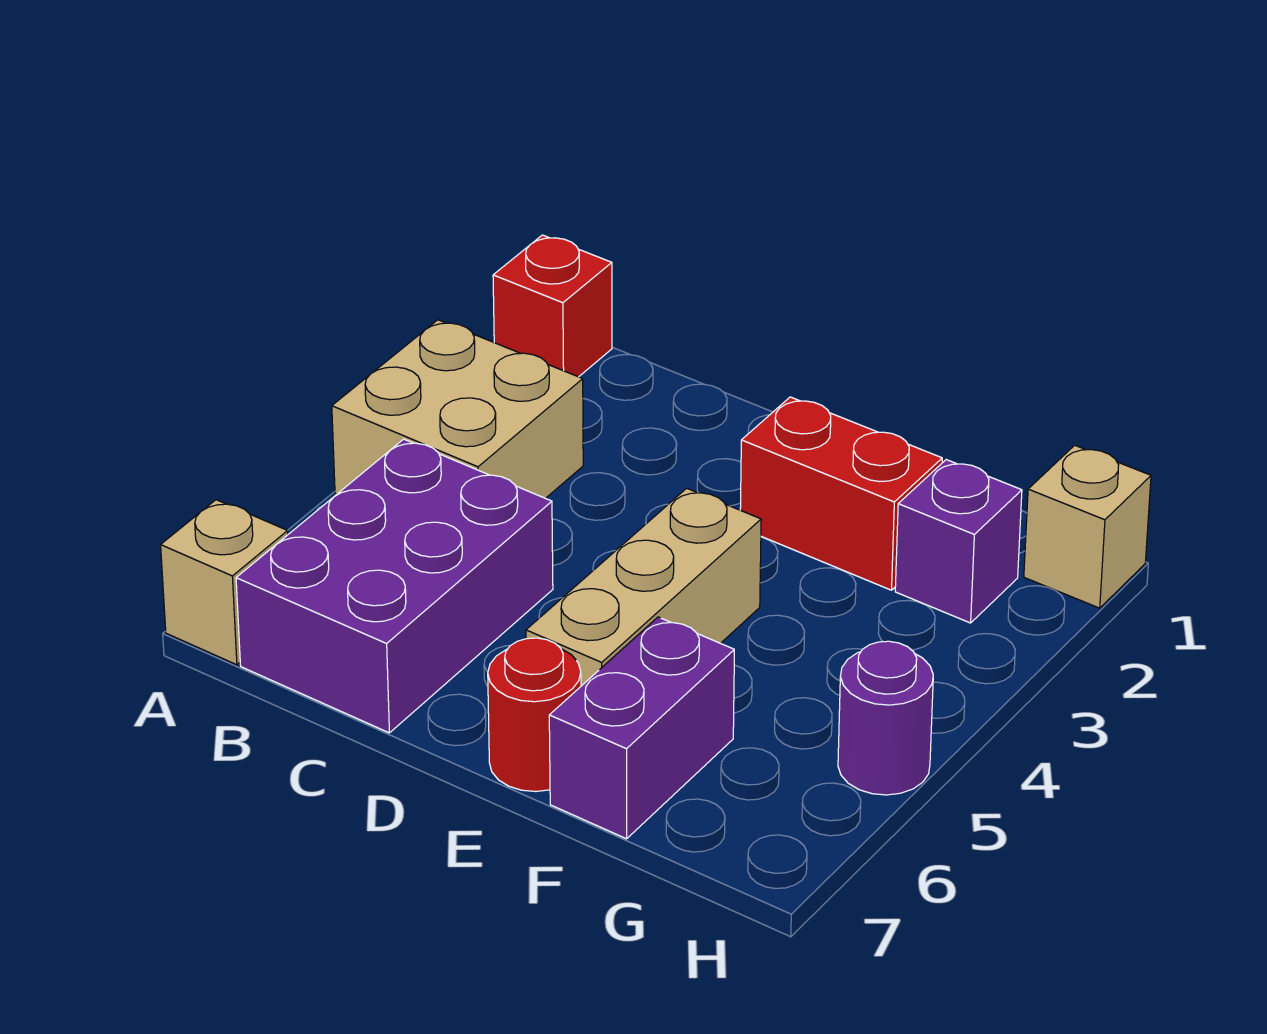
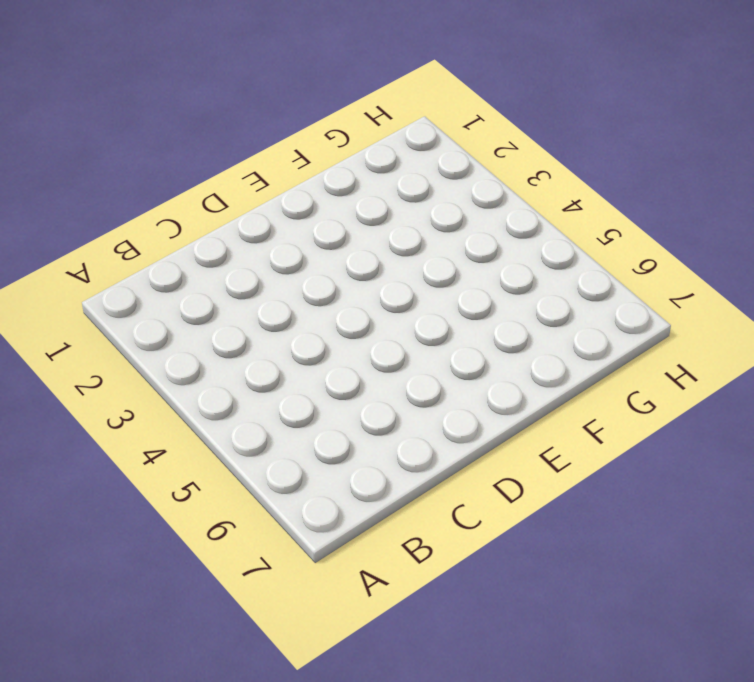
none -> red brick A1 level 1
none -> tan brick A3:B4 level 1

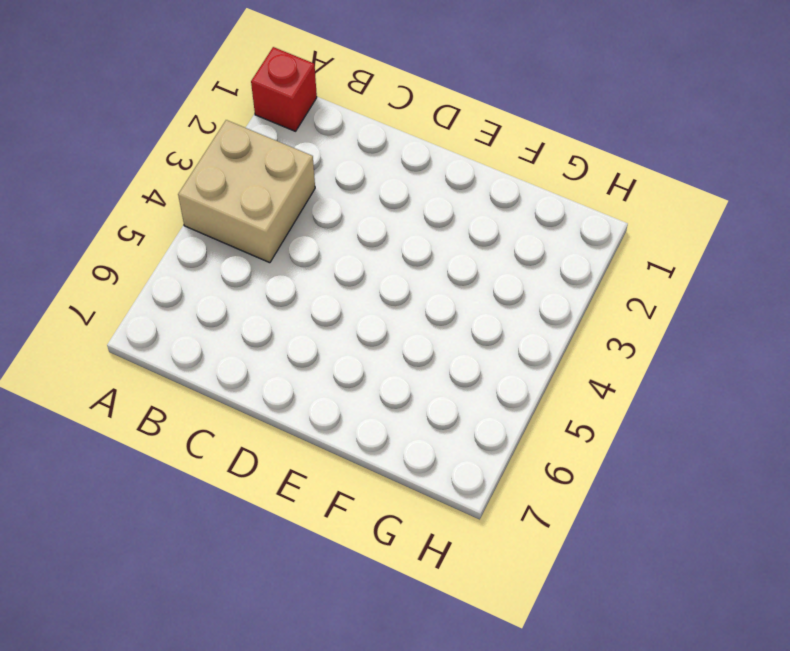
none -> tan brick A7 level 1
none -> purple brick B5:C7 level 1

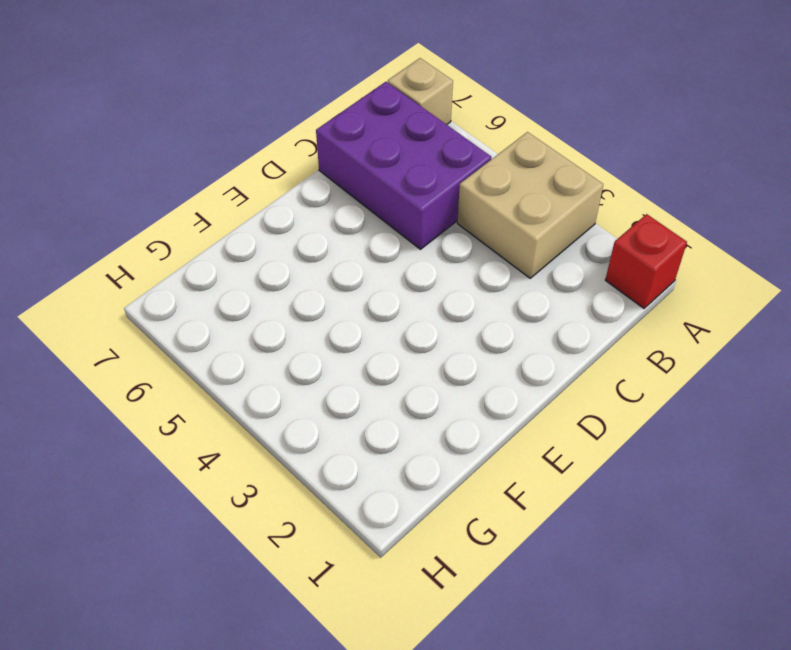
none -> red brick E2:F2 level 1
none -> tan brick E4:E6 level 1

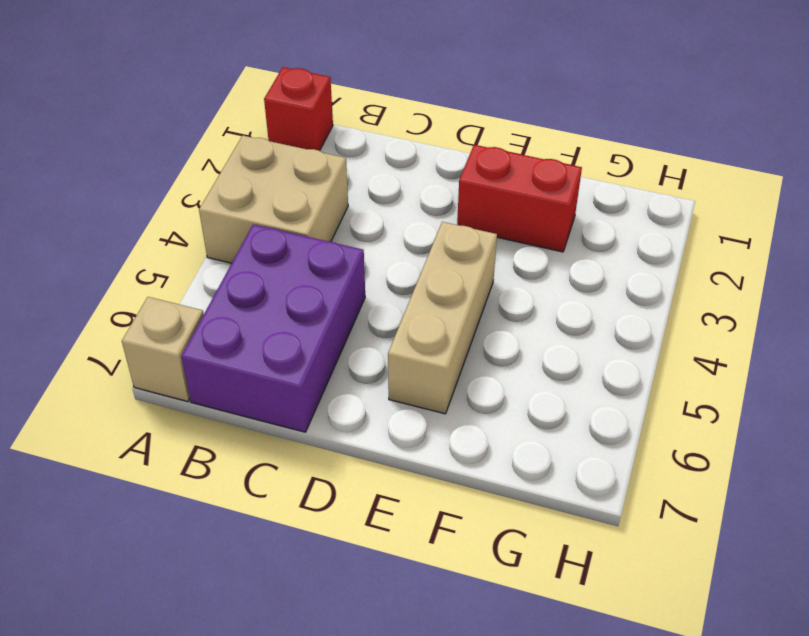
none -> red round brick E7 level 1
none -> purple brick F6:F7 level 1

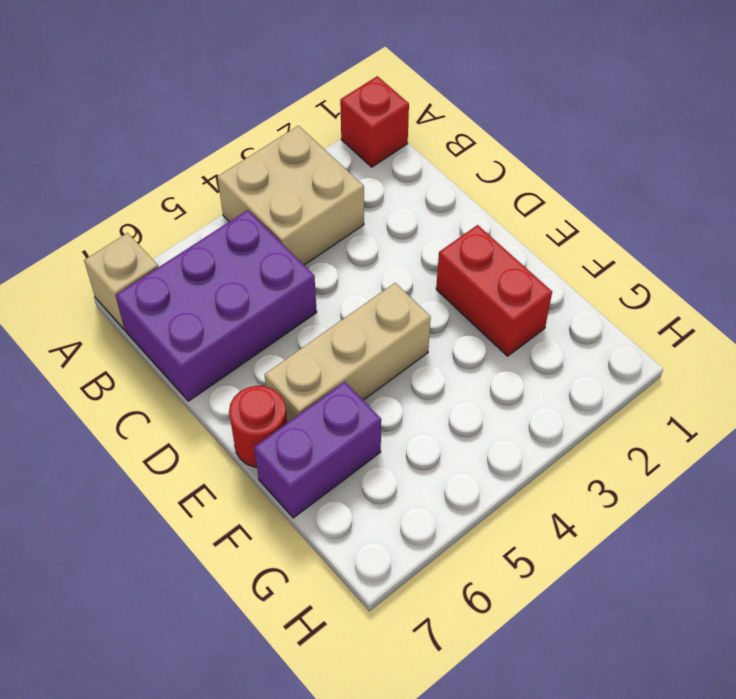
none -> purple brick G2 level 1
none -> tan brick H1 level 1

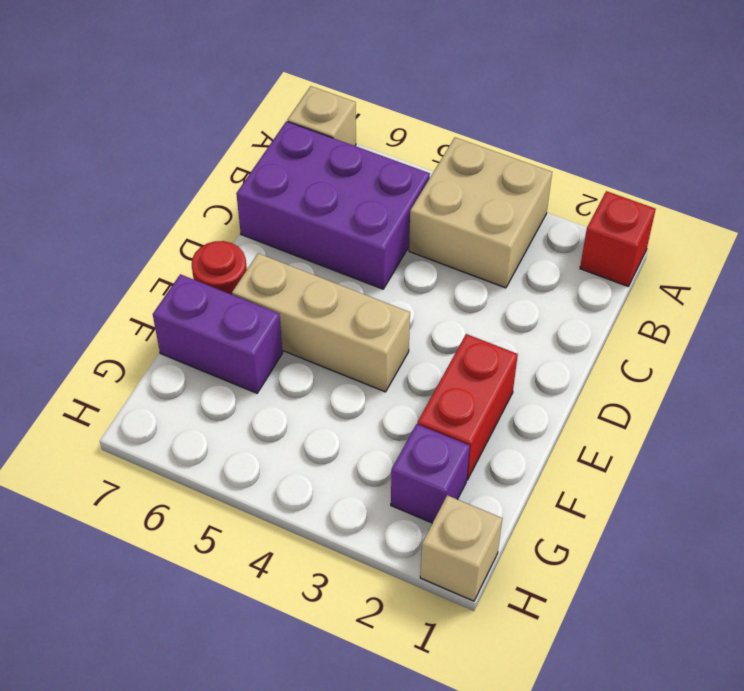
none -> purple round brick H5 level 1

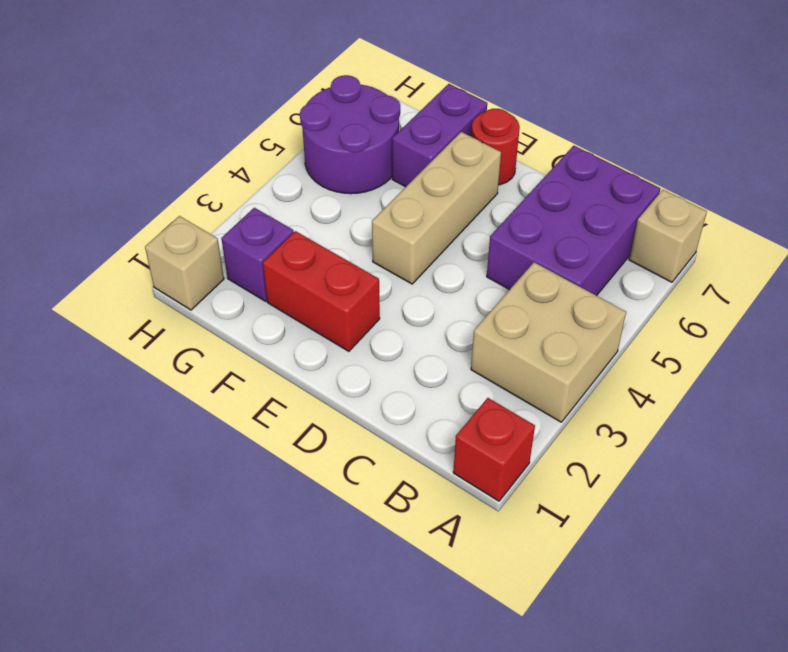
purple round brick G5:H6 level 1 -> purple round brick H5 level 1

